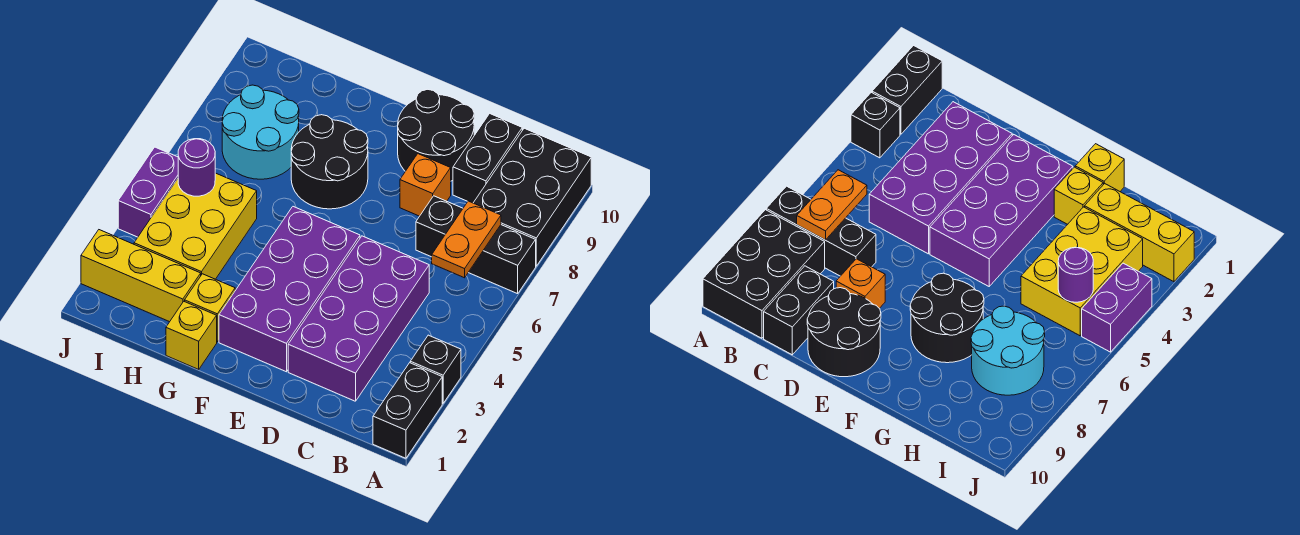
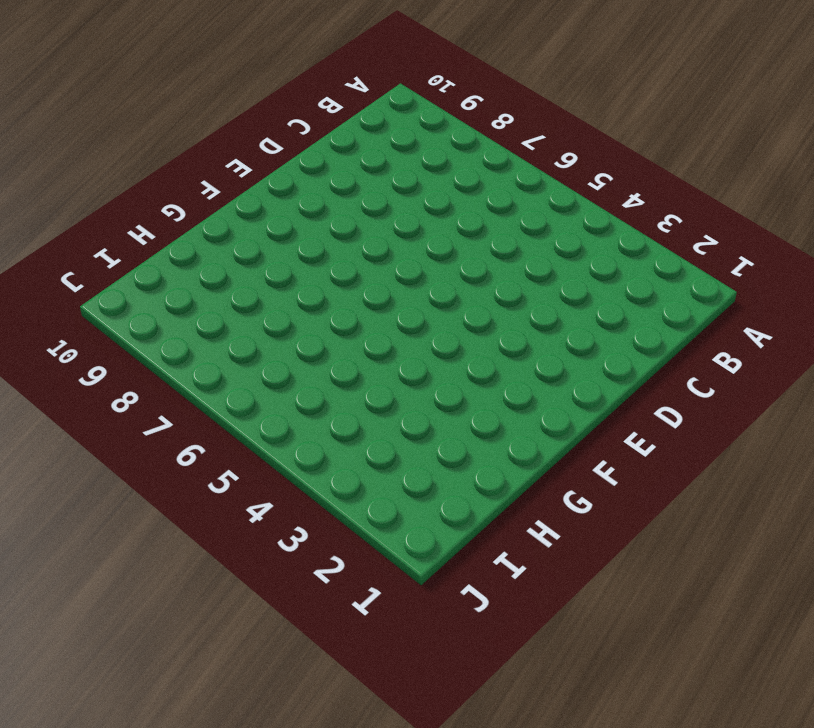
none -> black brick A1:A2 level 1
none -> black brick A3 level 1
none -> black brick A7:C7 level 1

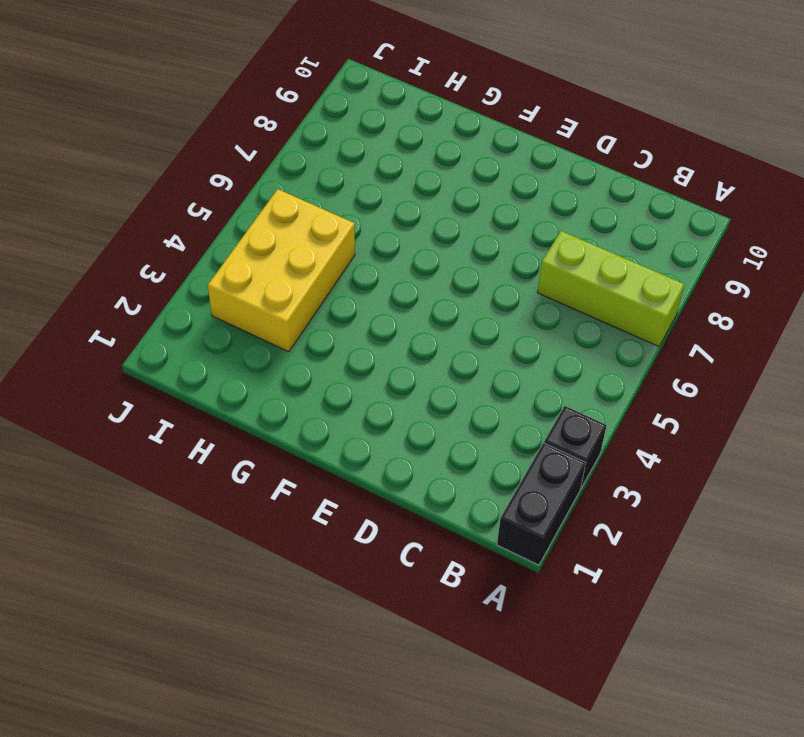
lime brick A7:C7 level 1 -> black brick A7:C7 level 1
none -> black brick A8:B10 level 1
none -> purple brick C2:D5 level 1
none -> black brick C9:C10 level 1

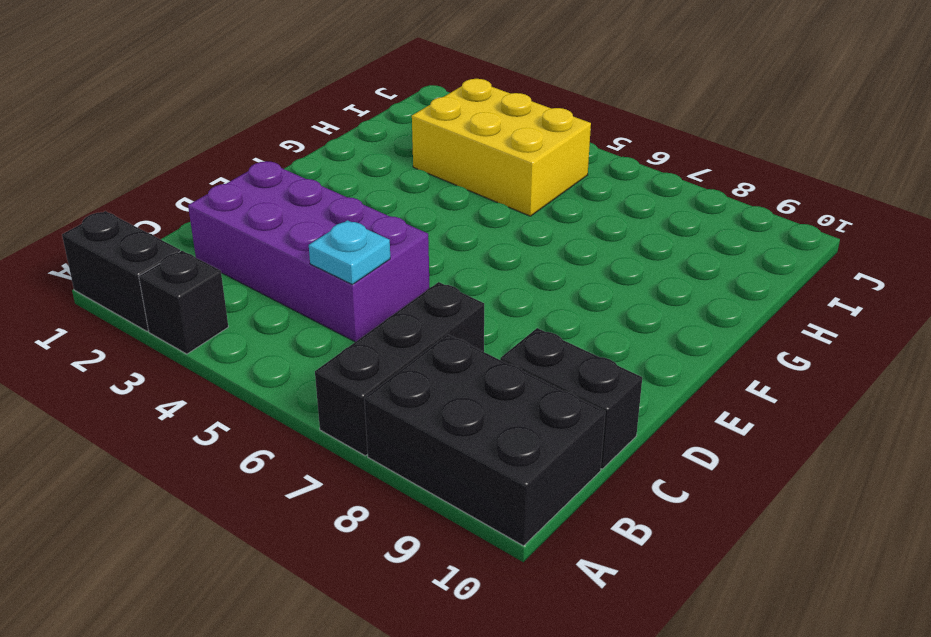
cyan plate C5 level 2 -> none
none -> orange brick D8 level 1
none -> black round brick D9:E10 level 1
none -> purple brick E2:F5 level 1

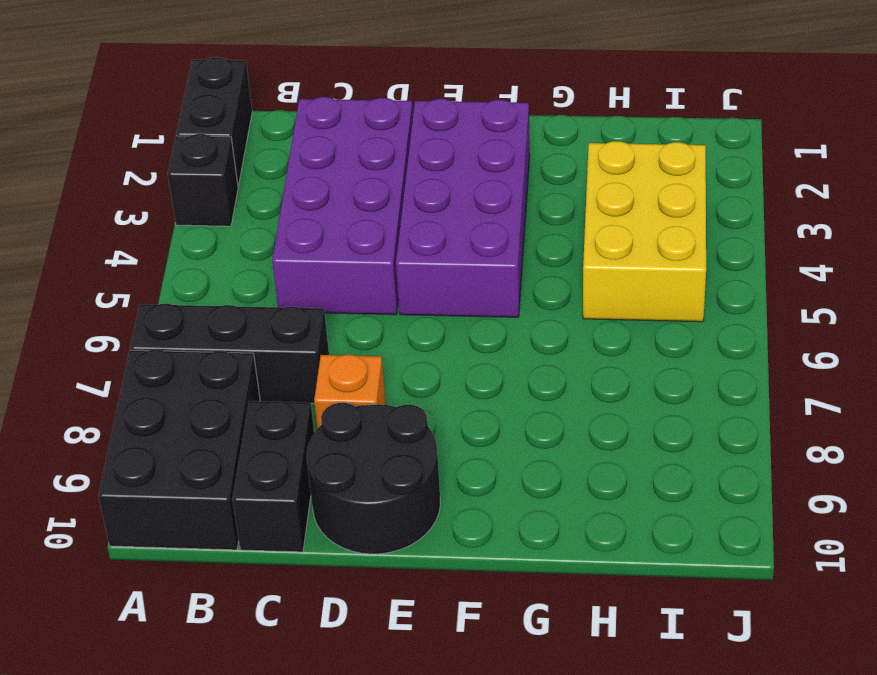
none -> black round brick F7:G8 level 1
none -> yellow brick G1 level 1
none -> yellow brick G2 level 1

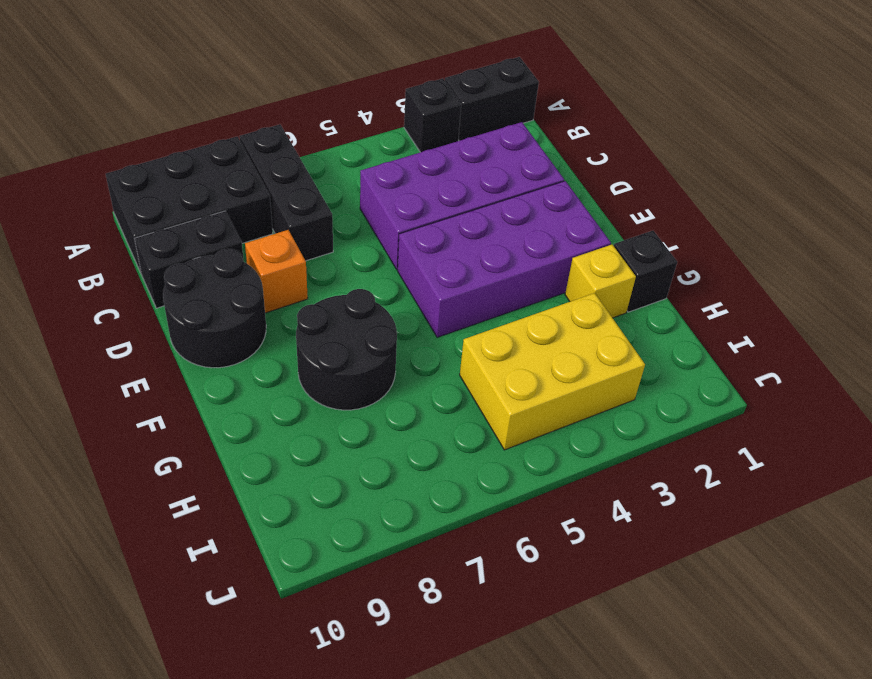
black brick G1 level 1 -> yellow brick G1 level 1
none -> yellow brick H2:J2 level 1
none -> cyan round brick H7:I8 level 1
none -> purple brick J4:J5 level 1

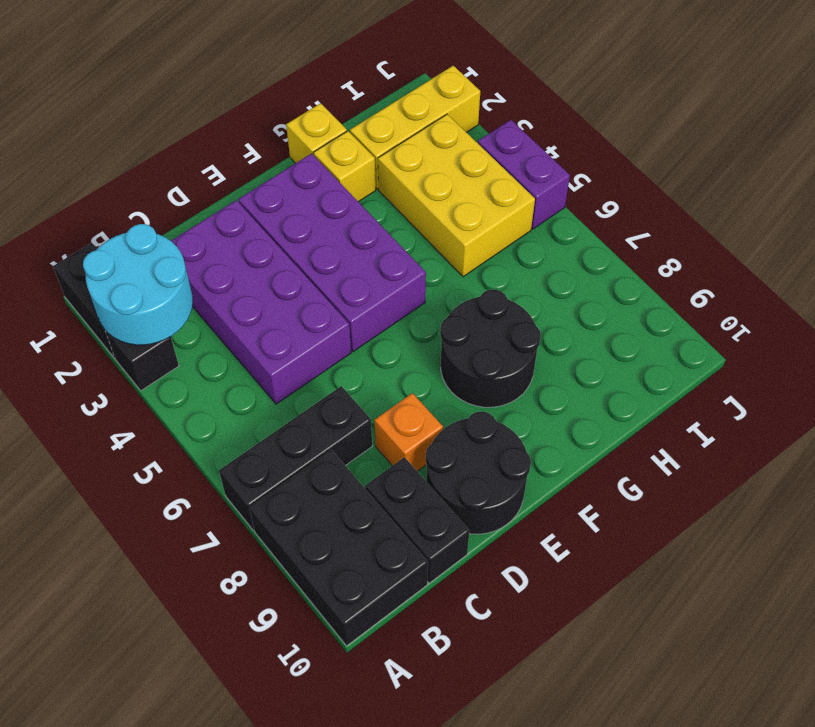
cyan round brick A2:B3 level 2 -> cyan round brick H7:I8 level 1
none -> orange plate B6:B7 level 2
none -> purple round brick I5 level 2

